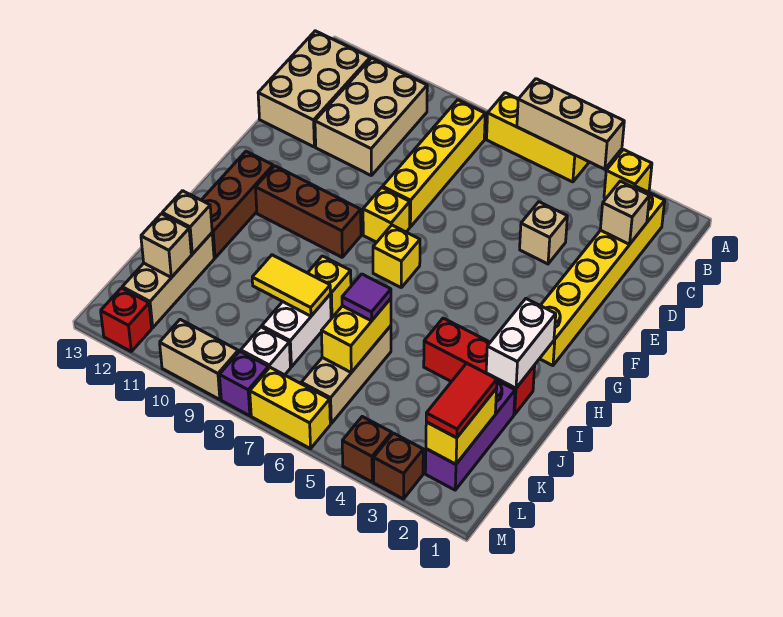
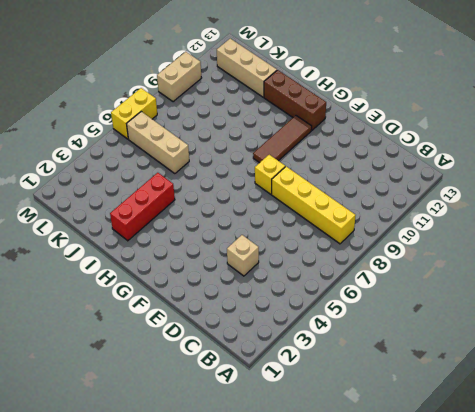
brown tile G9:G11 level 1 -> brown brick G9:G11 level 1
none -> yellow brick A3 level 1
none -> yellow brick A5:A7 level 1
none -> yellow brick B2:G2 level 1
none -> tan brick B10:D11 level 1

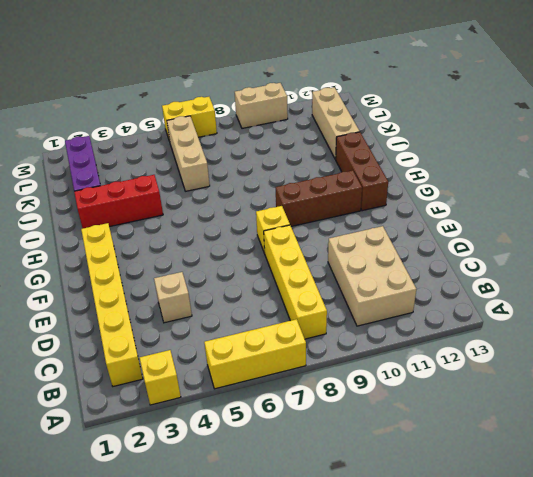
none -> tan brick B12:D13 level 1
none -> yellow brick G7 level 1
none -> yellow brick I8 level 1
none -> white brick J8:K8 level 1

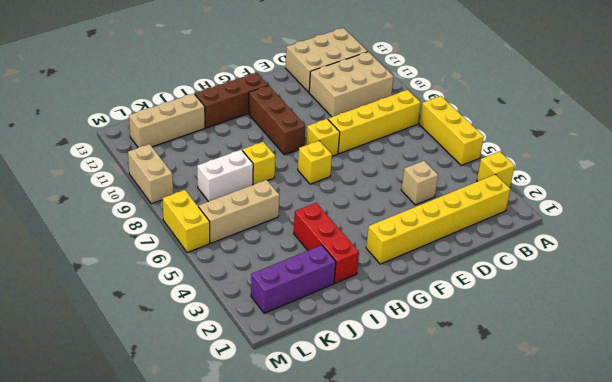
none -> white brick L8 level 1
none -> brown brick M3 level 1
none -> brown brick M4 level 1
none -> purple brick M8 level 1

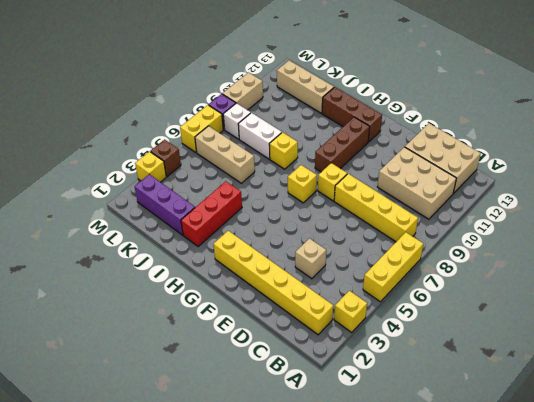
yellow brick M3 level 1 -> brown brick M3 level 1
none -> red brick M12 level 1
none -> tan brick A4:A6 level 2
none -> tan brick C2 level 2
none -> white brick H2:I2 level 2

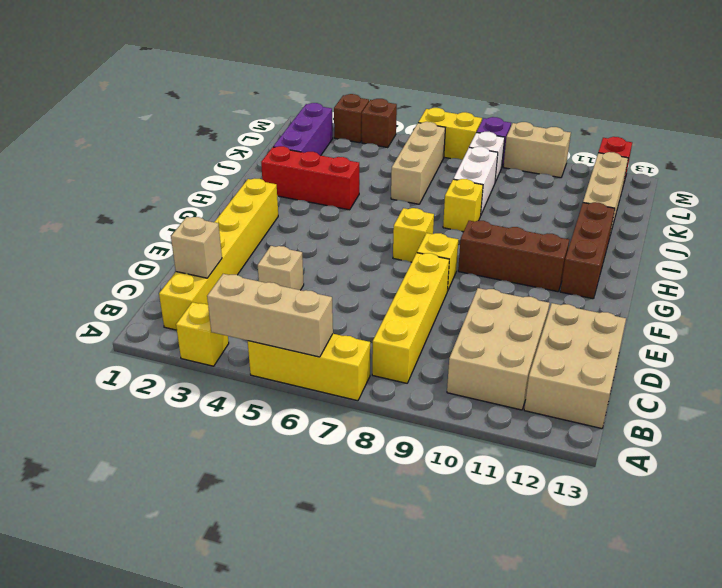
none -> white brick H2:I2 level 2
none -> yellow brick J6:K6 level 2
none -> yellow tile J8:J9 level 2
none -> tan brick J12 level 2

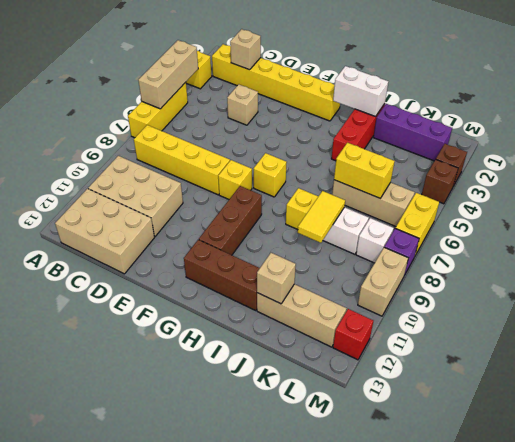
none -> yellow brick K2:L2 level 2
none -> tan brick K12 level 2
none -> purple tile J6 level 3
none -> red tile K2:L2 level 3

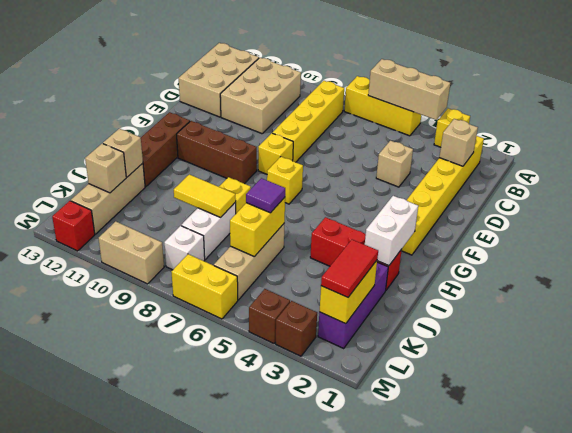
none -> purple brick M8 level 1

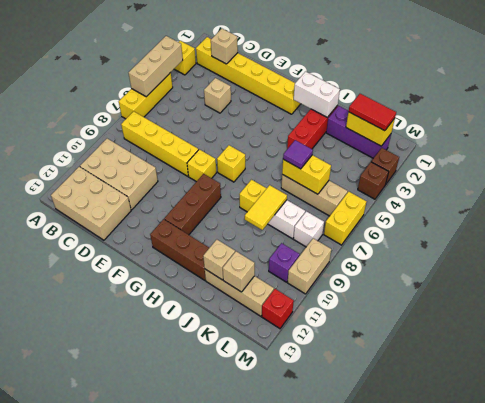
purple brick L10 level 1 -> purple brick M8 level 1

